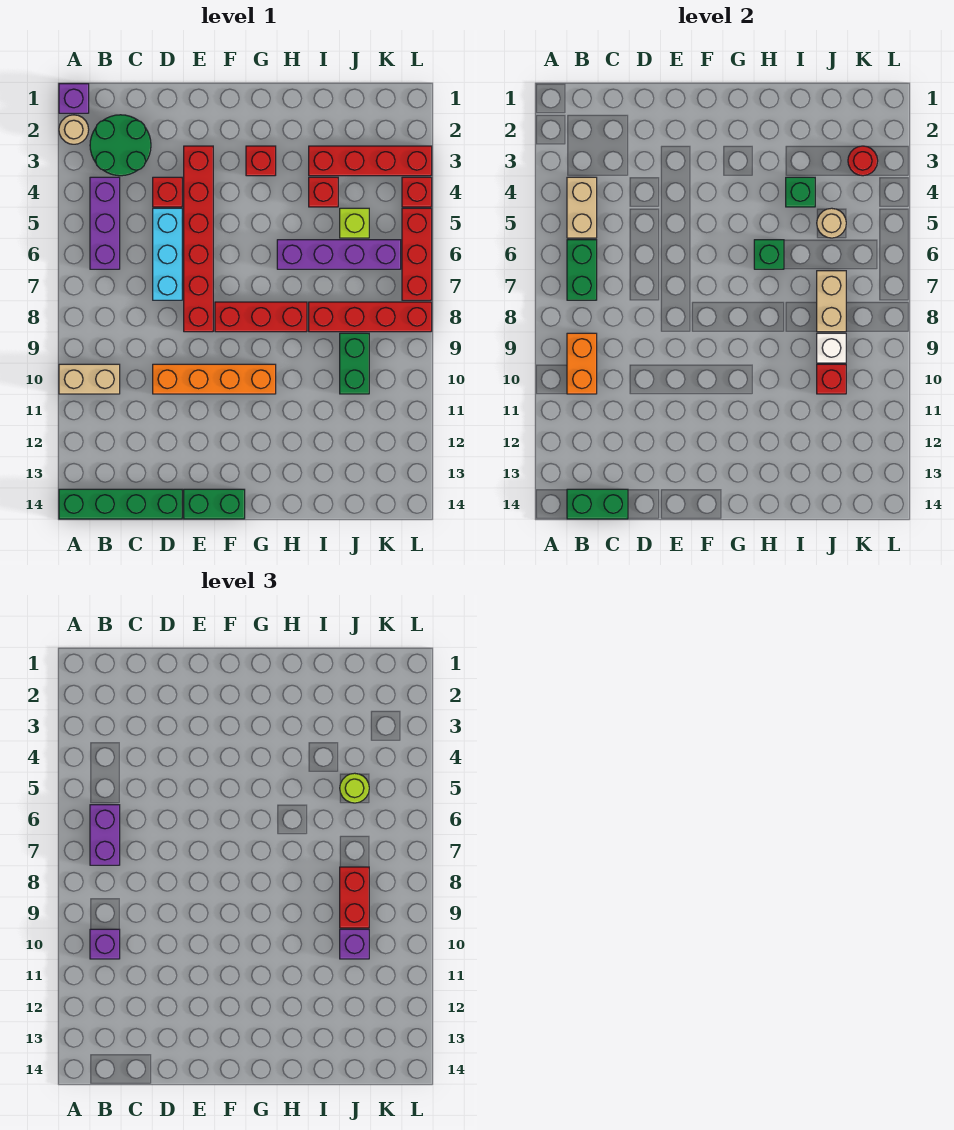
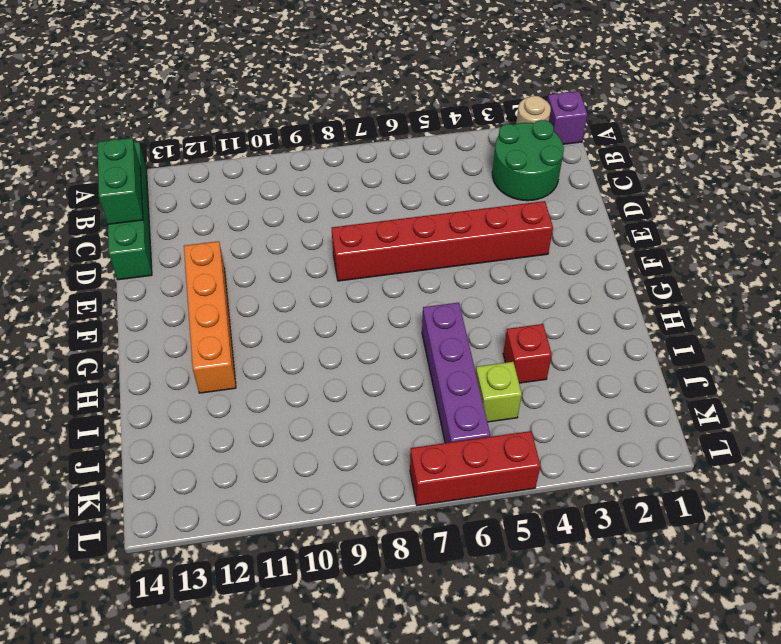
orange brick E12:H12 level 1 -> orange brick D10:G10 level 1
none -> tan brick A10:B10 level 1
none -> purple brick B4:B6 level 1
none -> red brick D4 level 1
none -> cyan brick D5:D7 level 1

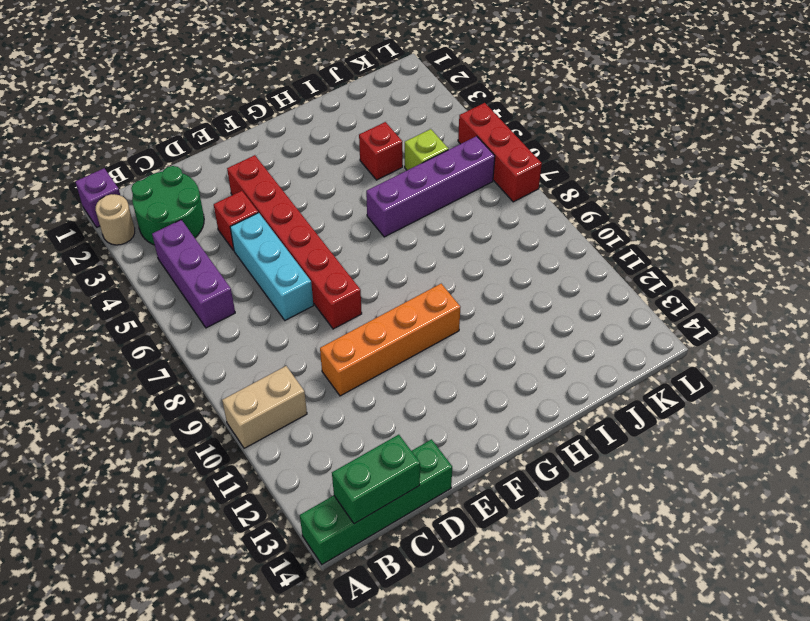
none -> green brick E14:F14 level 1
none -> red brick F8:H8 level 1
none -> red brick G3 level 1
none -> red brick I3:L3 level 1

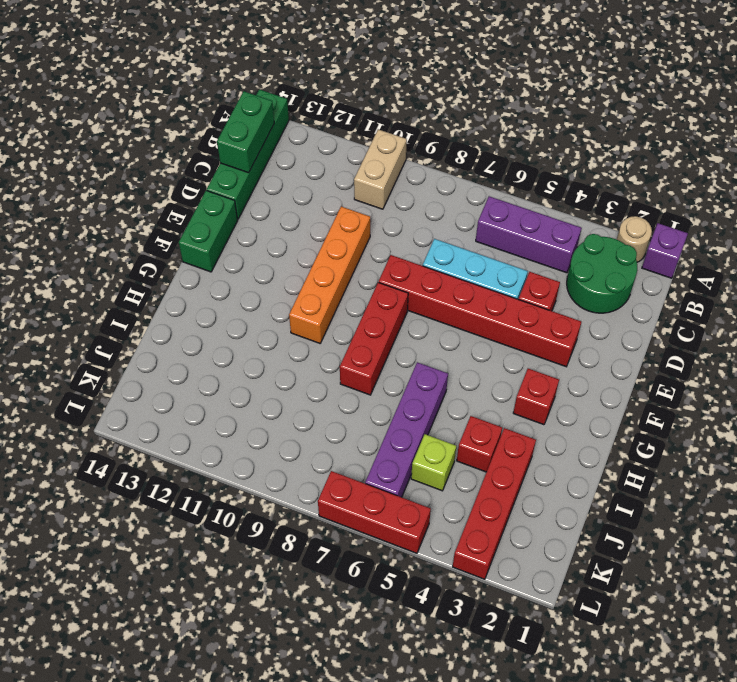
none -> red brick I8:L8 level 1
none -> green brick J9:J10 level 1
none -> red brick L4 level 1
none -> tan brick B4:B5 level 2

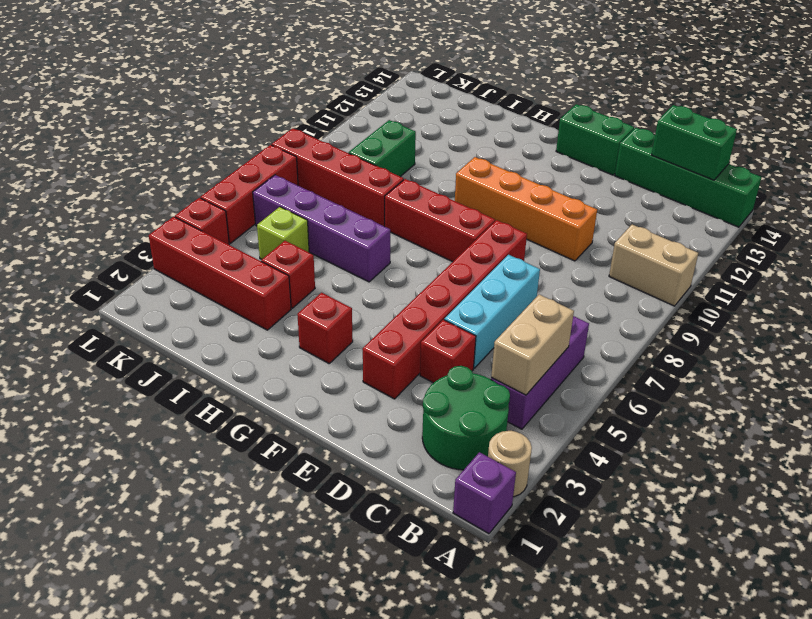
none -> green brick B6:B7 level 2
none -> orange brick B9:B10 level 2
none -> green brick H6 level 2
none -> green brick I4 level 2

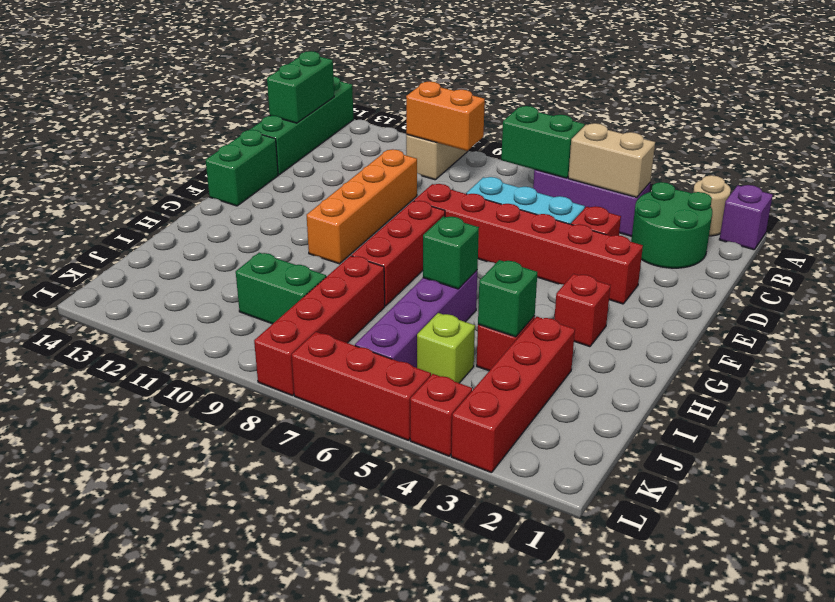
none -> tan round brick J5 level 2
none -> tan brick J7:J8 level 2
none -> white brick J9 level 2
none -> red brick J10 level 2

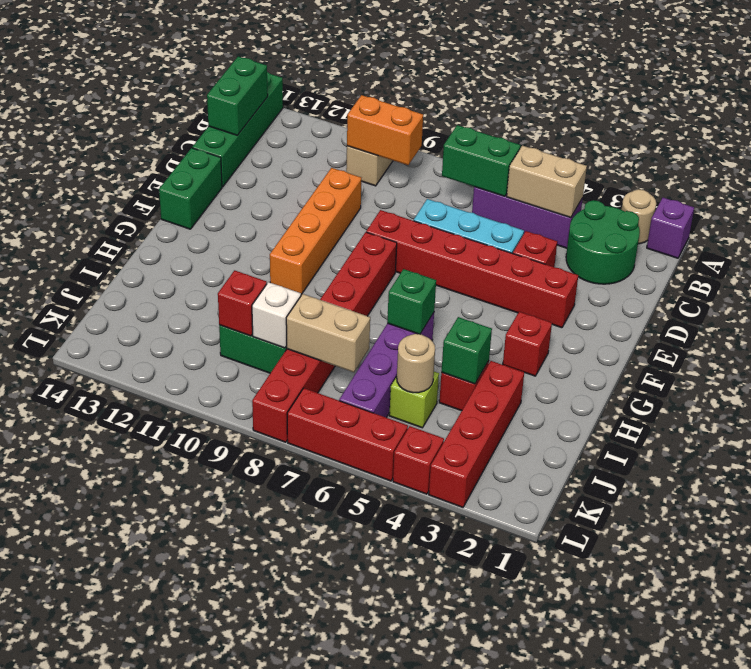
none -> red round brick K3 level 2
none -> purple brick B6:B7 level 3
none -> purple brick B10 level 3
none -> lime round brick J5 level 3

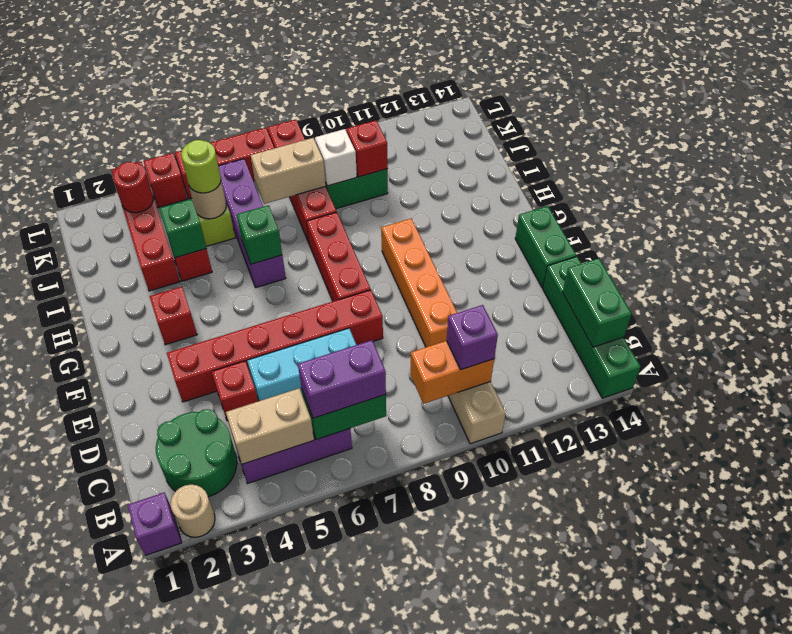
none -> red brick J8:J9 level 3
none -> purple brick J10 level 3

